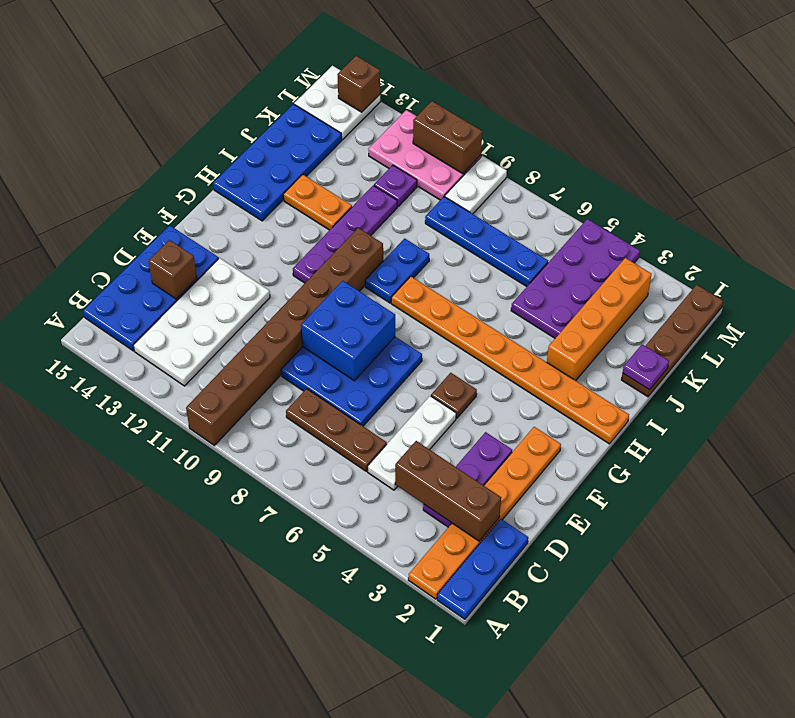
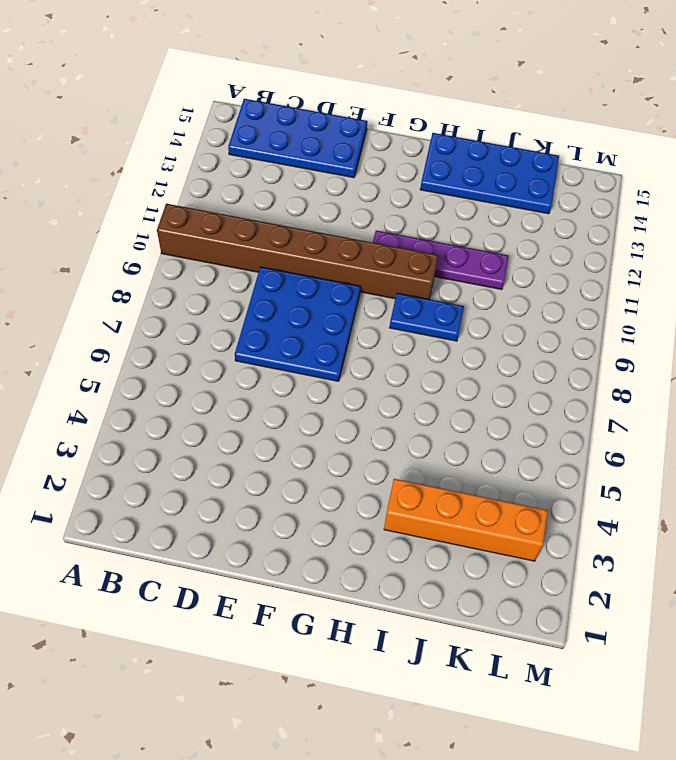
none -> blue plate A1:C1 level 1
none -> orange plate A2:F2 level 1
none -> white plate B12:E13 level 1

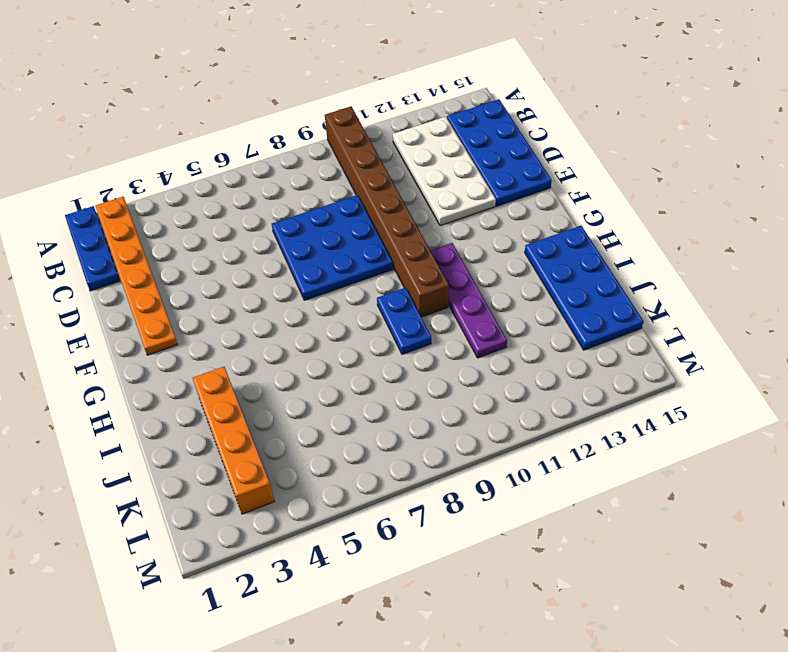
none -> purple plate C3:E3 level 1
none -> white plate C5:E5 level 1
none -> brown plate C6:C8 level 1

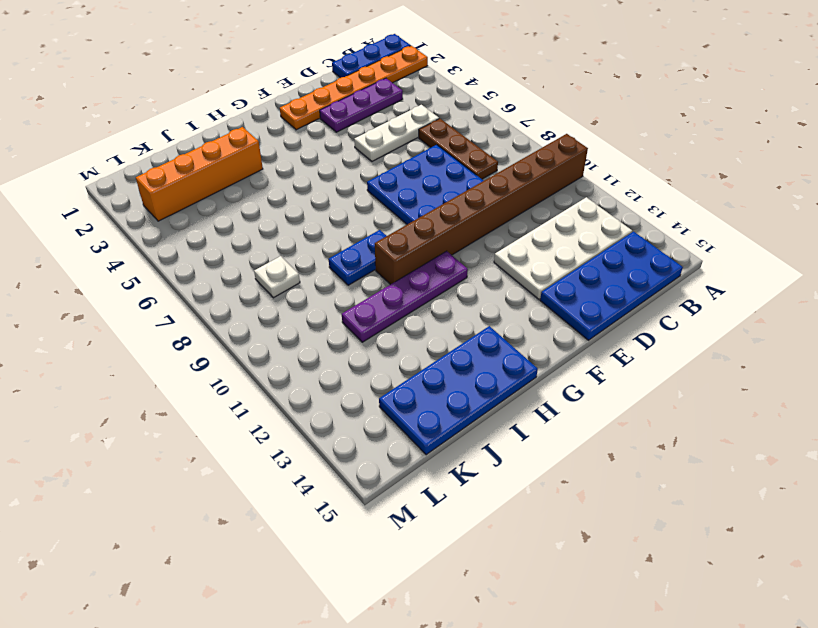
white plate K8 level 1 -> blue plate K6:K9 level 1
none -> brown plate F5 level 1
none -> orange plate H1:H8 level 1
none -> orange plate I12:I13 level 1

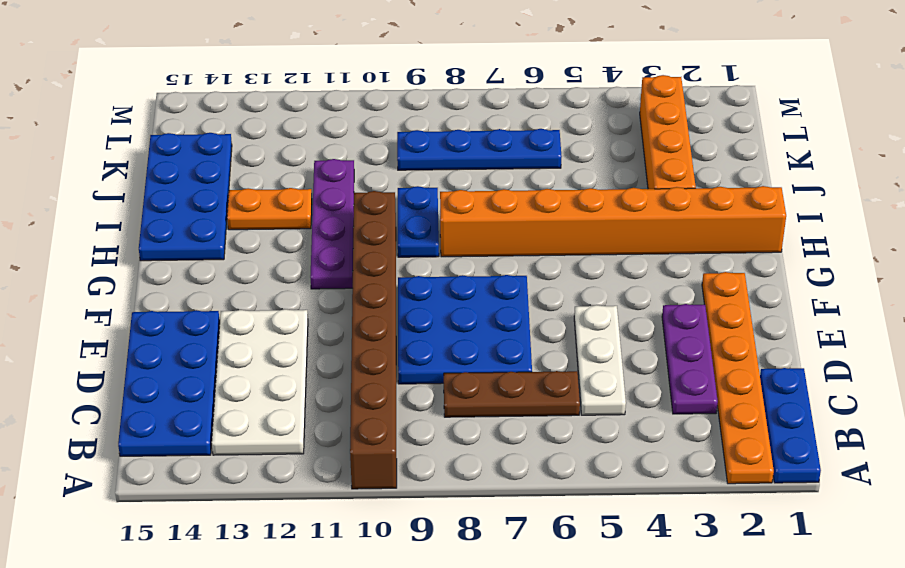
orange brick H1:H8 level 1 -> orange plate H1:H8 level 1
none -> brown plate F5 level 1
none -> brown plate J1:M1 level 1
none -> purple plate J4:M5 level 1

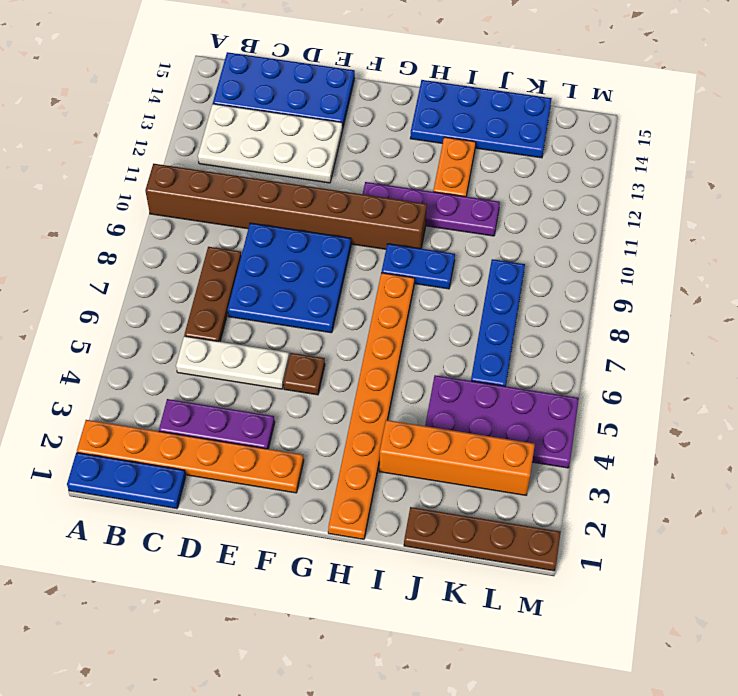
none -> purple plate K11 level 1
none -> white plate L9:M9 level 1
none -> pink plate L10:M12 level 1

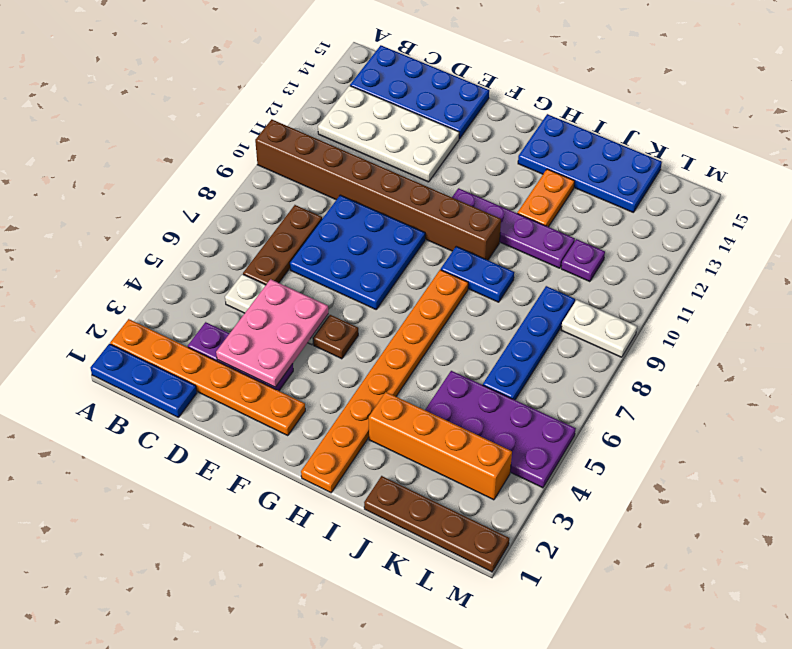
pink plate D3:E5 level 2 -> pink plate L10:M12 level 1
none -> white plate L14:M15 level 1
none -> brown brick C2:C4 level 2
none -> brown brick D14 level 2

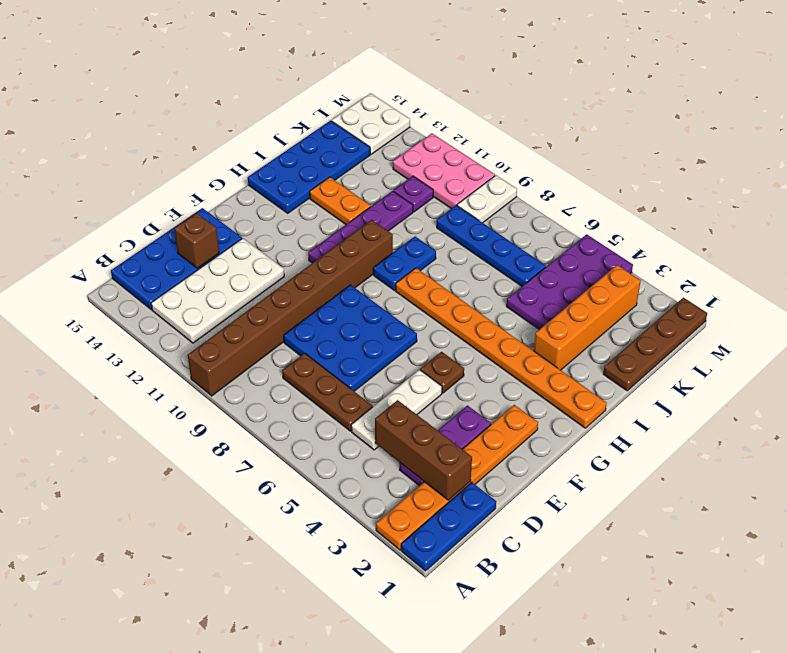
none -> blue brick E8:F9 level 2
none -> purple plate J1 level 2
none -> brown brick M10:M11 level 2

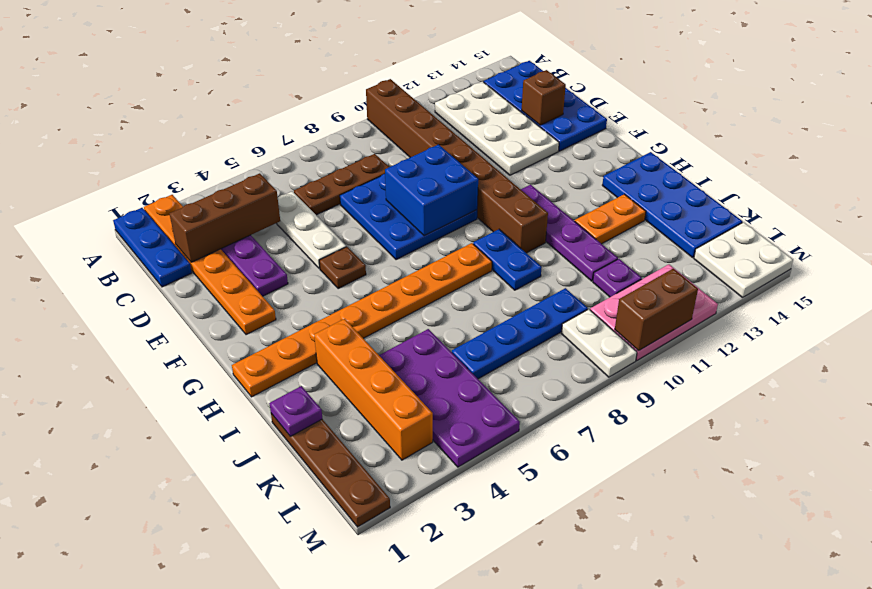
none -> brown brick M14 level 2

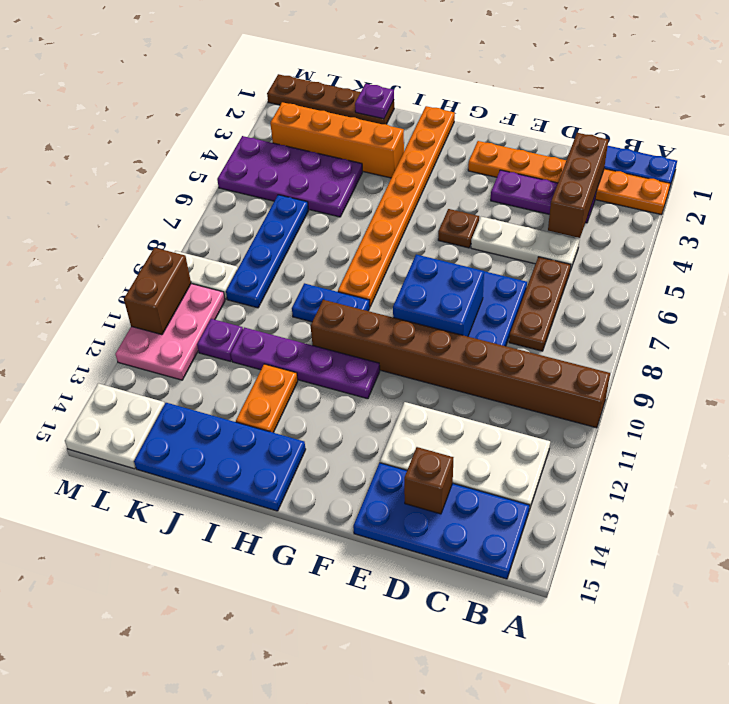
none -> brown brick M14 level 2

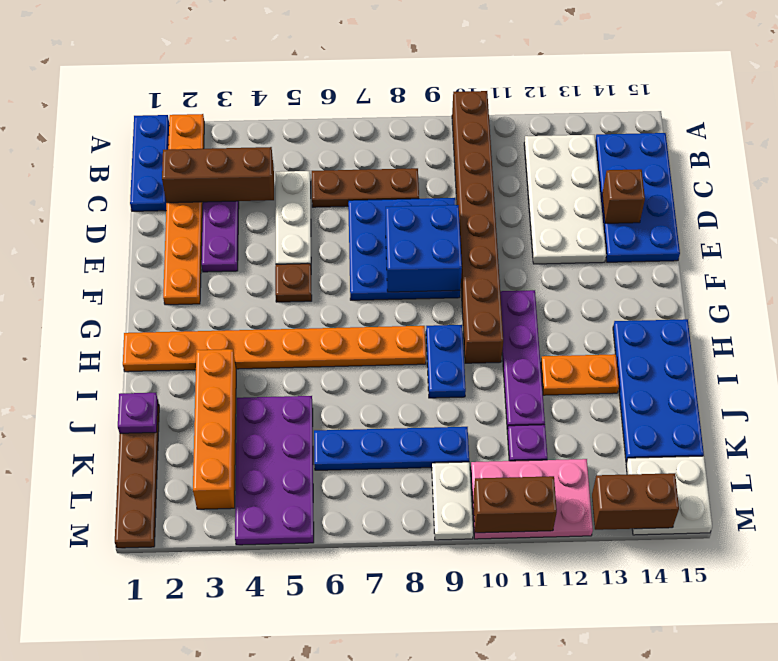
brown brick M13:M14 level 2 -> brown brick M14 level 2

